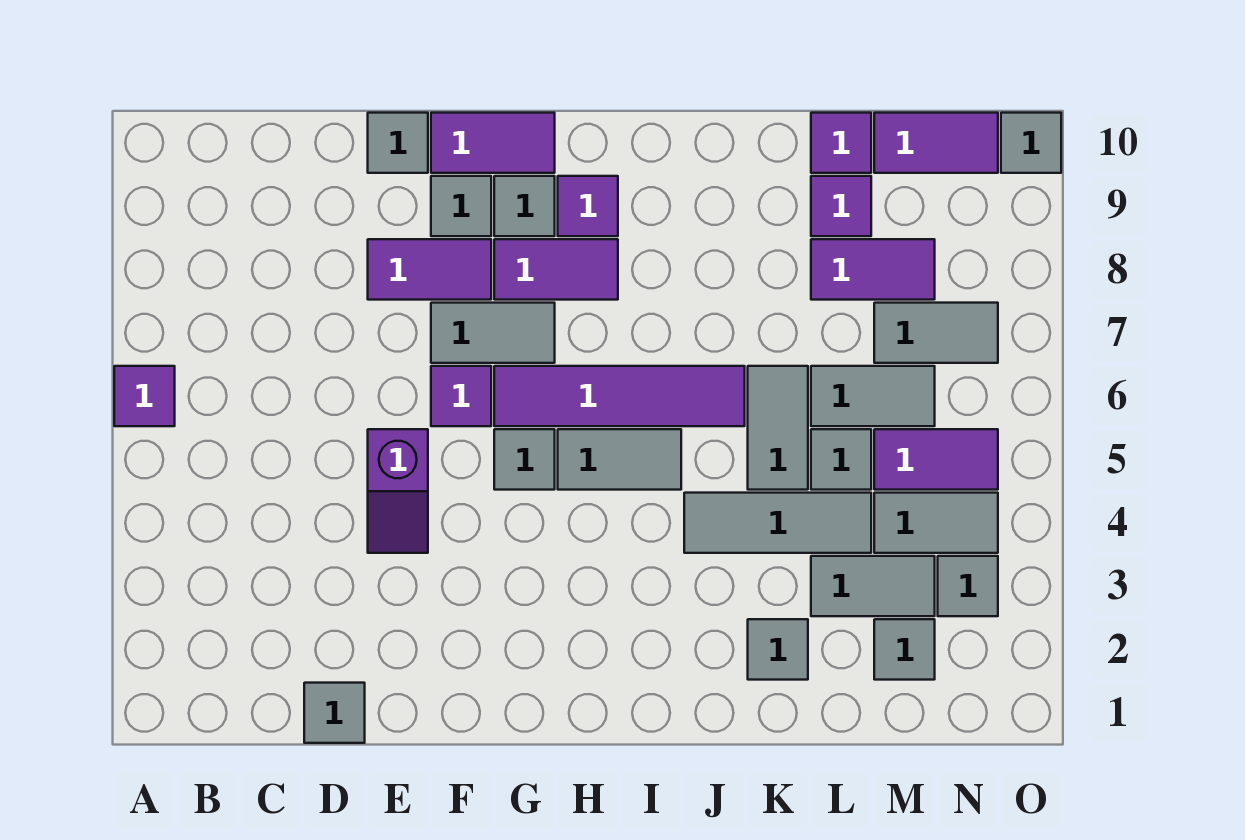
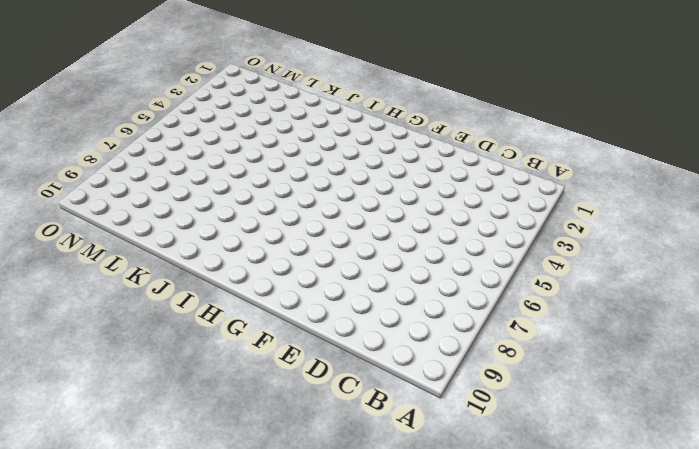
none -> purple tile A6 level 1
none -> grey tile D1 level 1
none -> purple slope E4:E5 level 1 top 5
none -> purple tile E8:F8 level 1

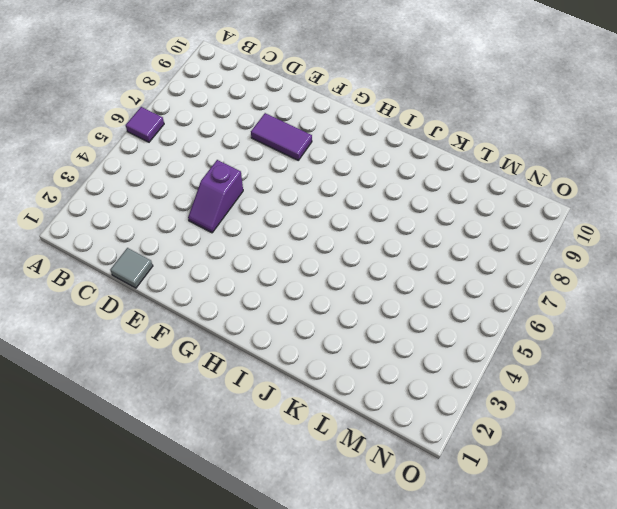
none -> grey tile E10 level 1
none -> purple tile F6 level 1
none -> grey tile F7:G7 level 1
none -> grey tile F9 level 1

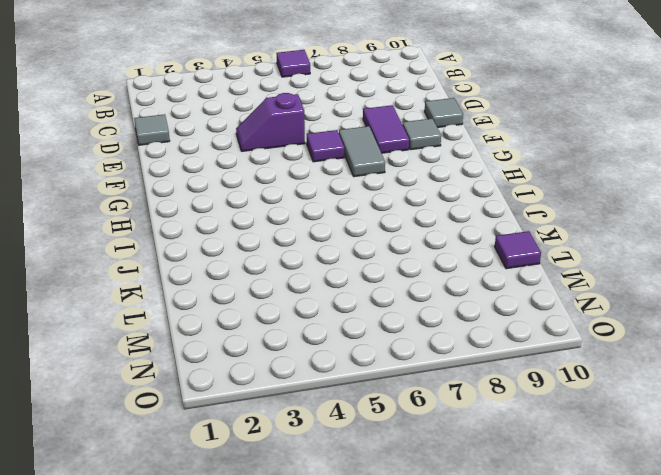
none -> purple tile F10:G10 level 1
none -> grey tile G5 level 1
none -> purple tile G6:J6 level 1
none -> purple tile G8:H8 level 1

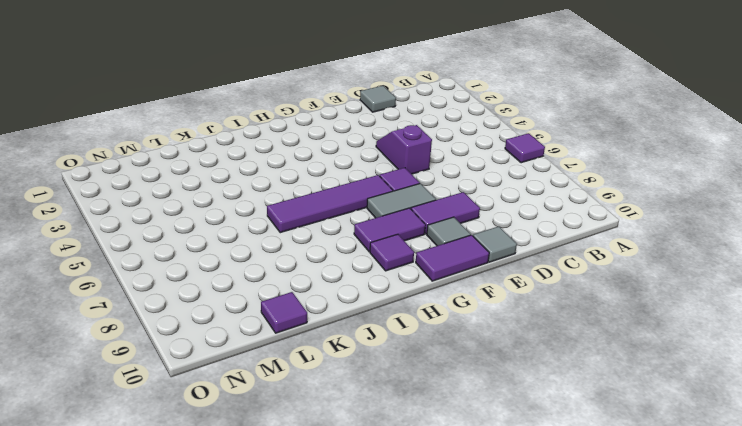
none -> grey tile G5 level 1
none -> grey tile G9 level 1
none -> grey tile H5:I5 level 1
none -> grey tile J4:L4 level 1

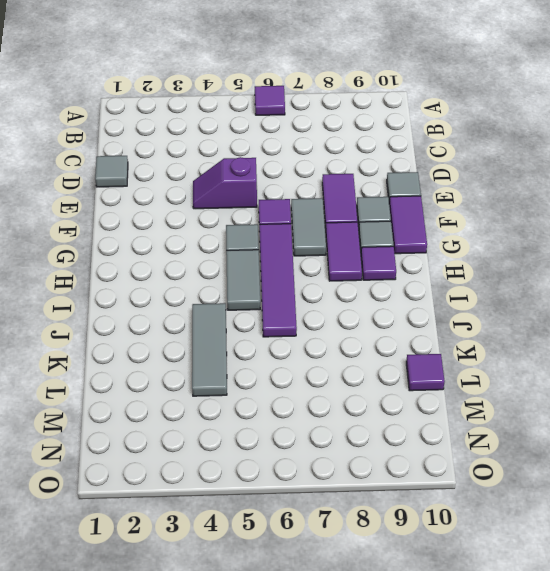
none -> grey tile K2 level 1
none -> grey tile K5:K6 level 1
none -> grey tile L3:M3 level 1
none -> grey tile L5 level 1

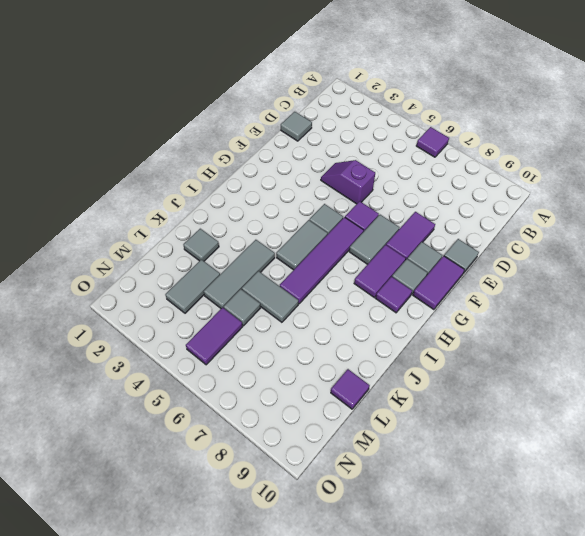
none -> grey tile L6:M6 level 1
none -> purple tile L8:M8 level 1
none -> purple tile L9 level 1
none -> grey tile M2 level 1

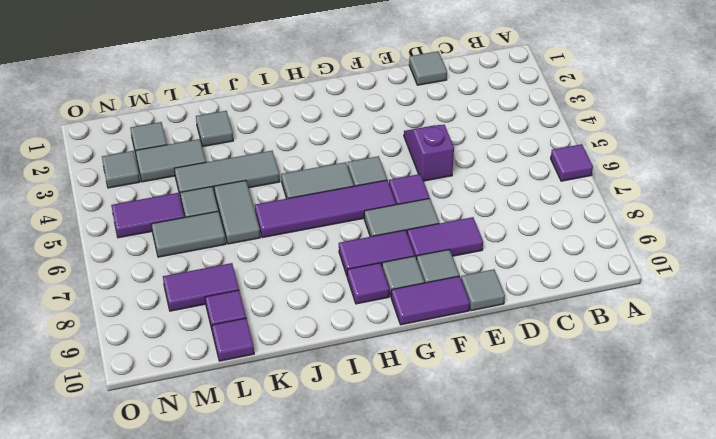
none -> grey tile M4:N4 level 1
none -> grey tile M7:N7 level 1
none -> purple tile M10:N10 level 1
none -> grey tile O10 level 1

